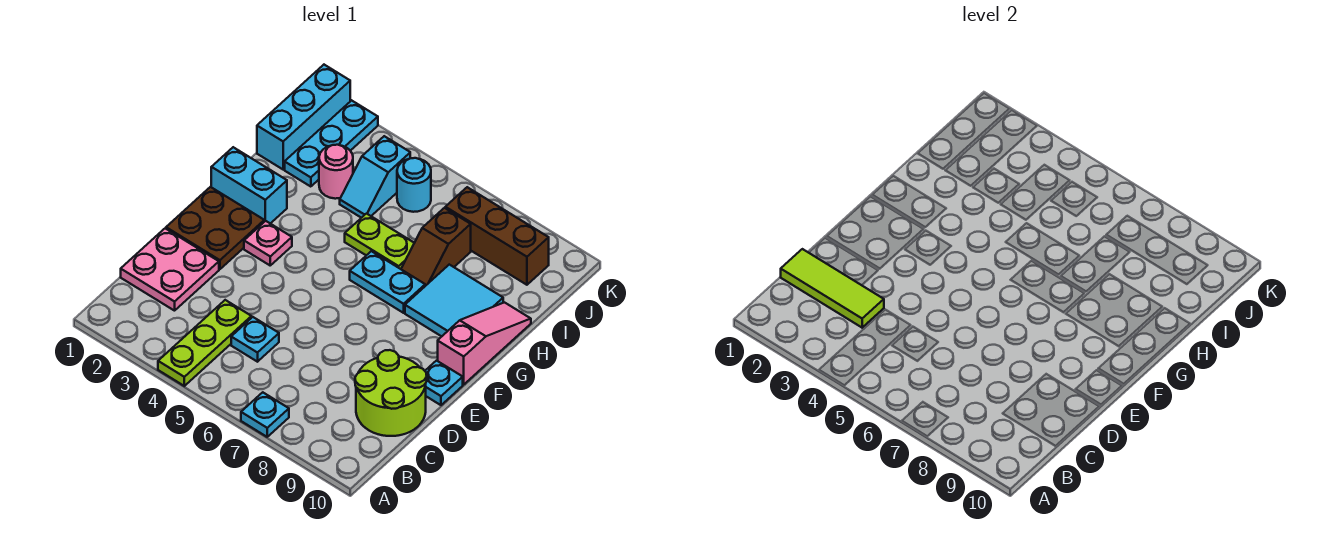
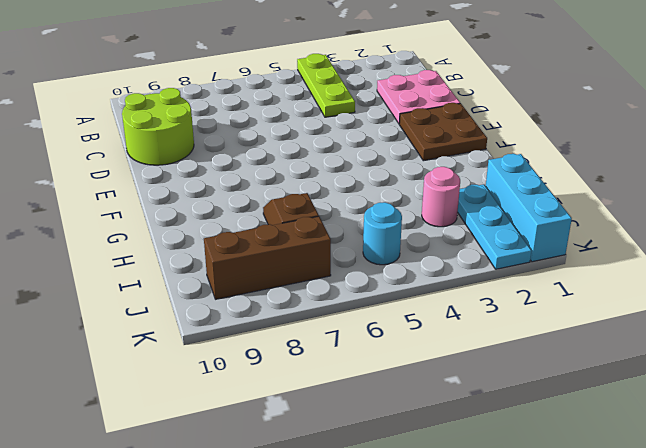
none -> cyan plate A7 level 1
none -> cyan plate C5 level 1
none -> cyan plate E10 level 1

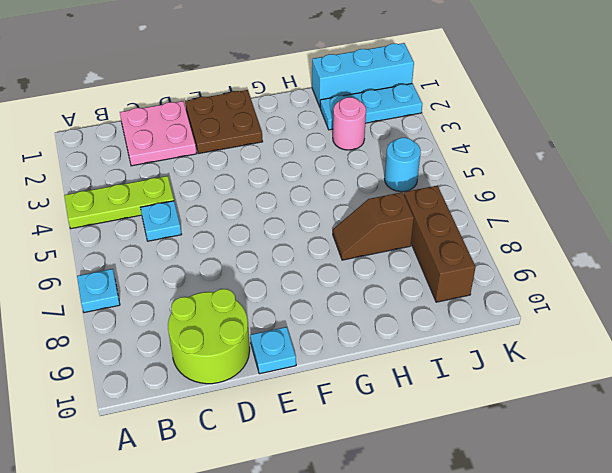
none -> pink plate F3 level 1
none -> pink slope F10:H10 level 1 top F
none -> cyan brick G1:G2 level 1

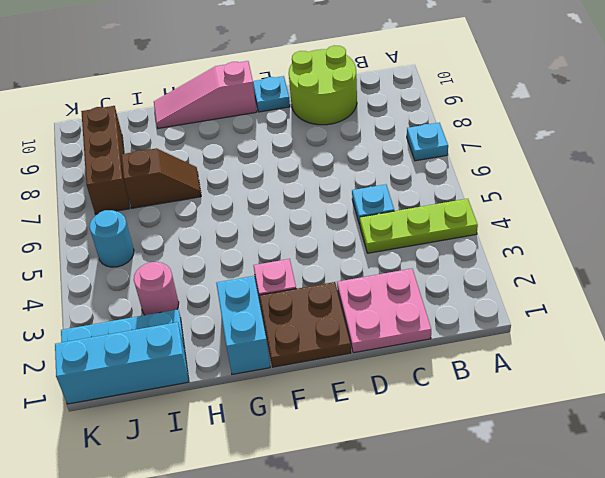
none -> cyan plate G6:G7 level 1
none -> cyan tile G8:H9 level 1
none -> lime plate H5:H6 level 1

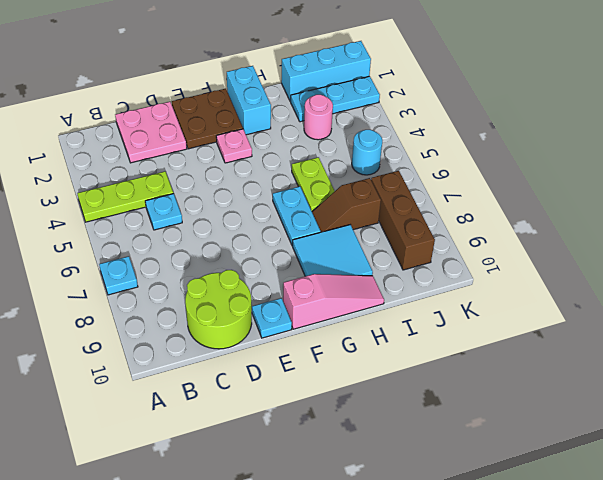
none -> cyan slope I4:J4 level 1 top J
none -> lime tile C1:C3 level 2

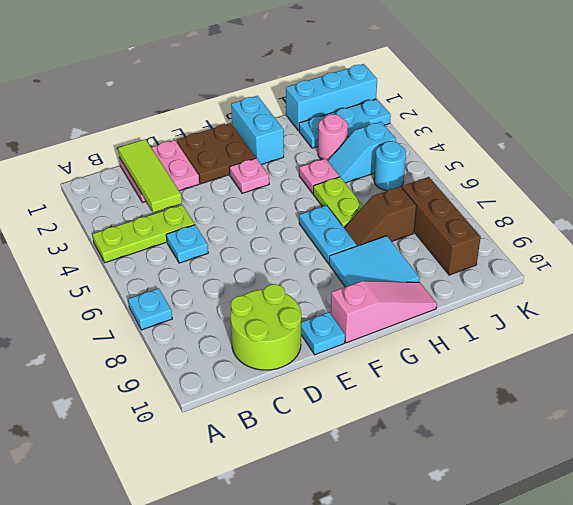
pink plate H4 level 1 -> none

